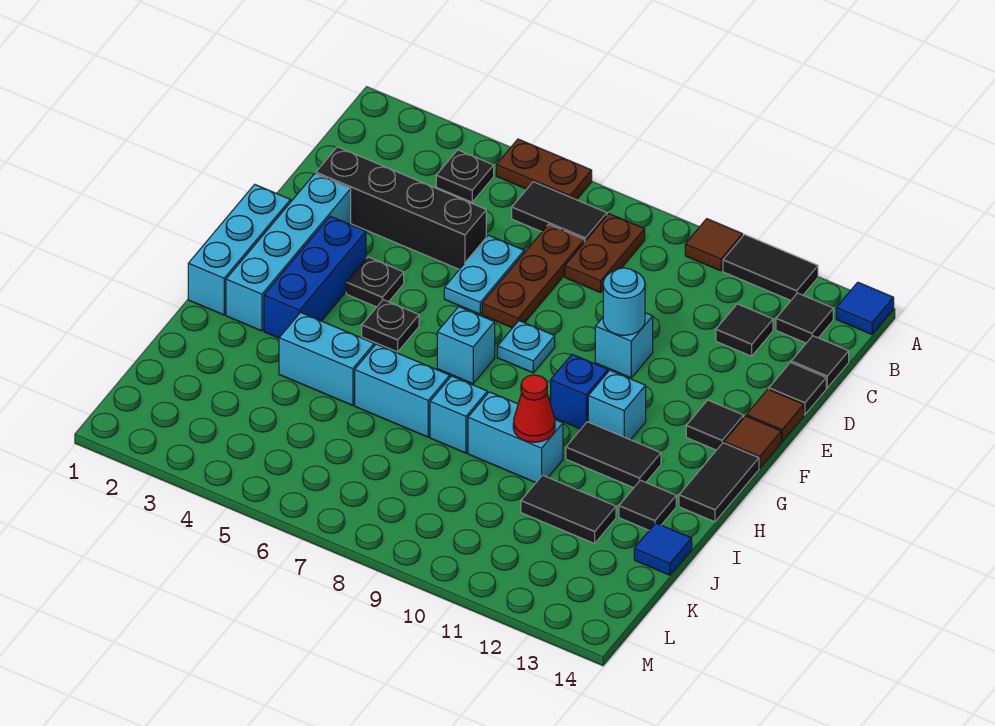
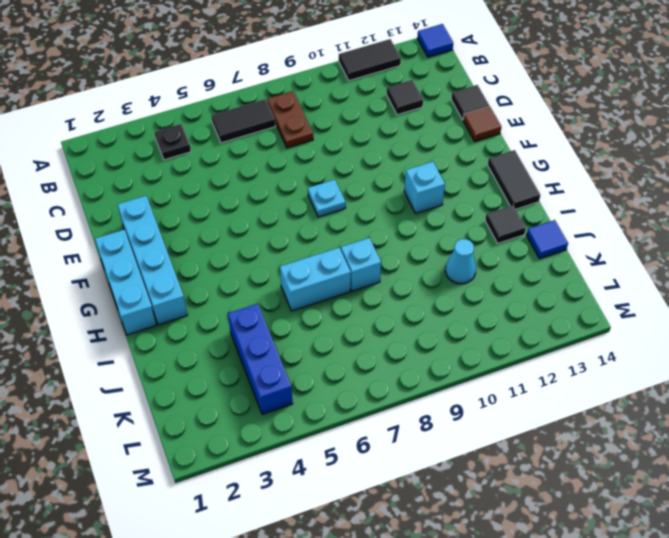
blue brick J4:L4 level 1 -> blue brick F3:H3 level 1
cyan cone J11 level 1 -> black tile J11:J12 level 1
none -> brown plate A5:A6 level 1
none -> brown tile A10 level 1
none -> black tile B13 level 1
none -> brown plate C7:E7 level 1

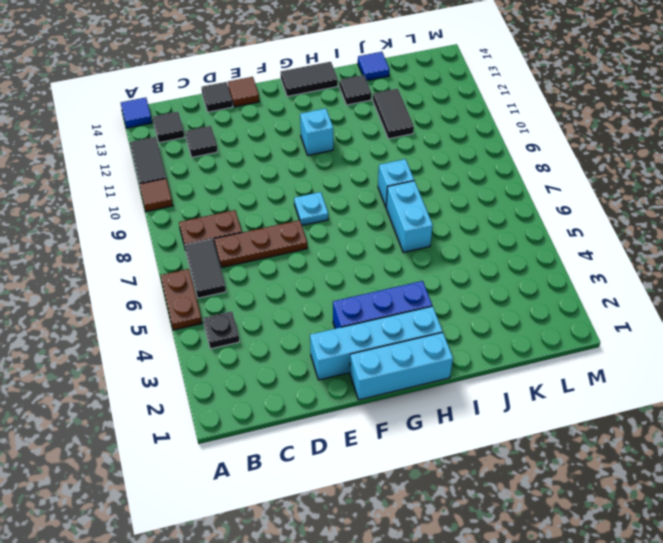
none -> black tile C14 level 1
none -> black brick D2:D5 level 1
none -> cyan plate D6:E6 level 1
none -> cyan brick E10 level 1

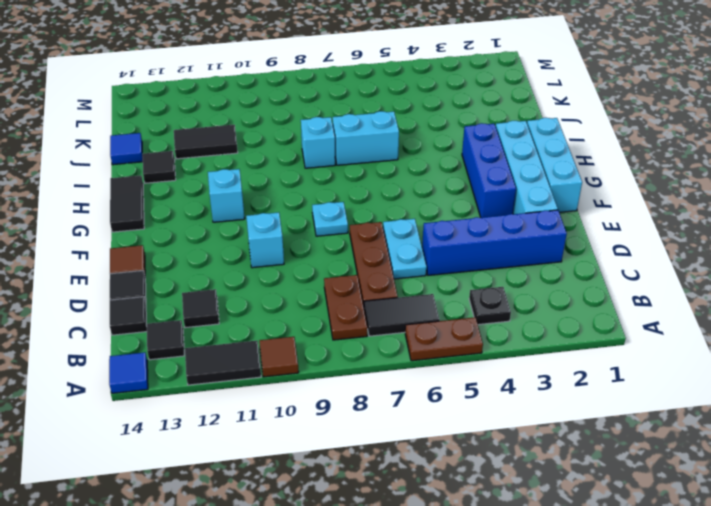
blue brick D2:D5 level 1 -> black brick D2:D5 level 1
none -> black plate F4 level 1
none -> black tile F13 level 1
none -> brown tile F14 level 1
none -> black plate G5 level 1

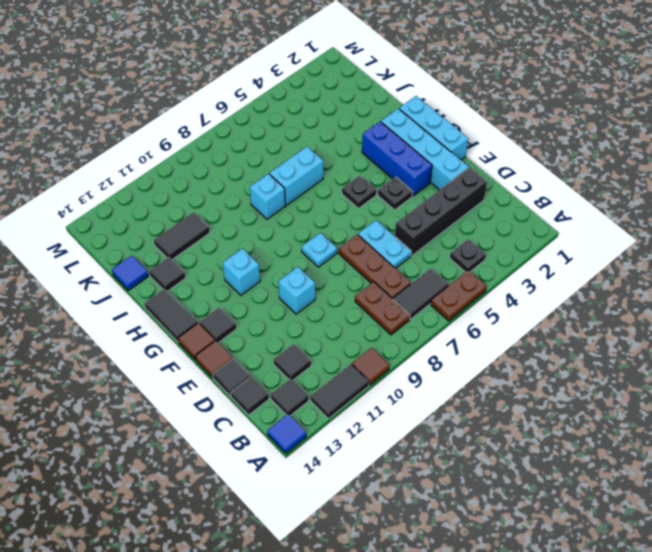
none -> cyan brick G7 level 1
none -> blue brick G10 level 1
none -> black tile H11:H12 level 1
none -> cyan brick I4:I5 level 1

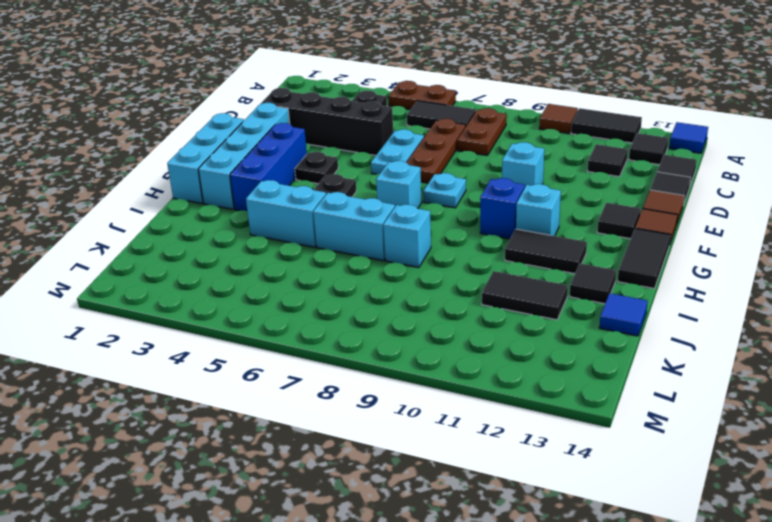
none -> cyan brick I9:I10 level 1
none -> cyan round brick E10 level 2
none -> red cone I10 level 2

